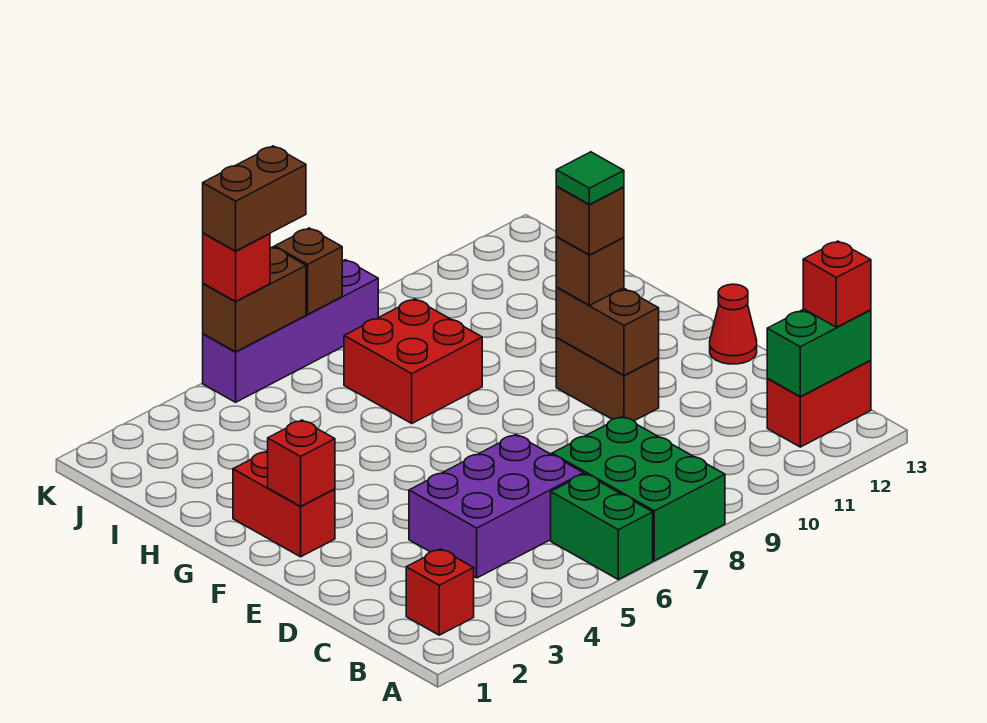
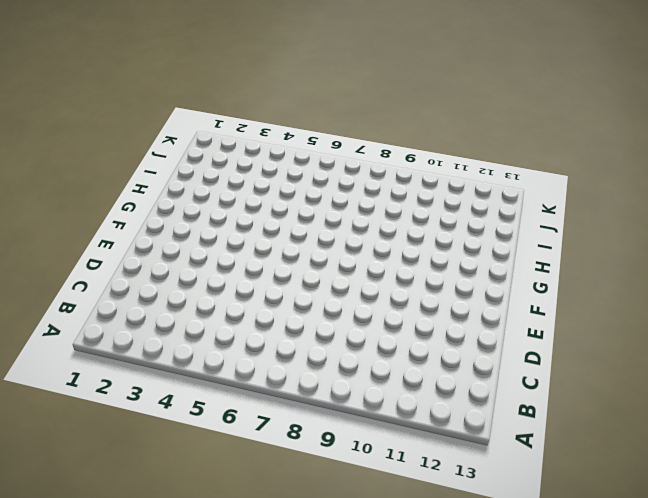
none -> green brick A6:B6 level 1
none -> green brick A7:C8 level 1
none -> red brick B2 level 1

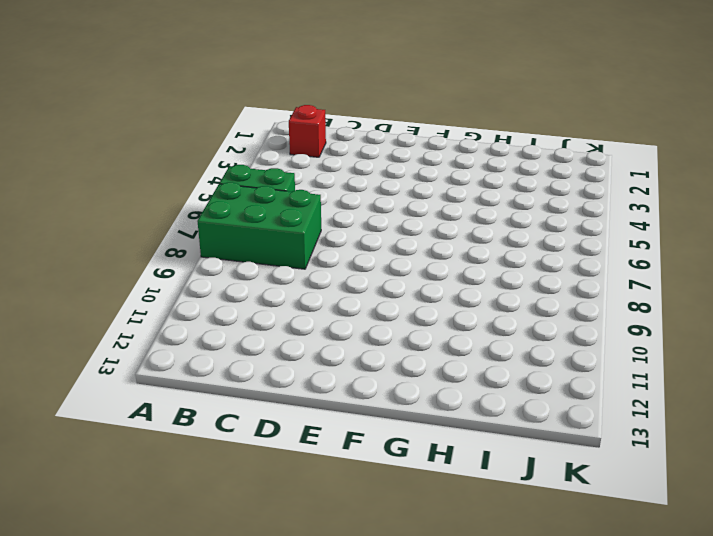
none -> red brick B12:B13 level 1
none -> purple brick C4:D6 level 1
none -> brown brick E10:F10 level 1

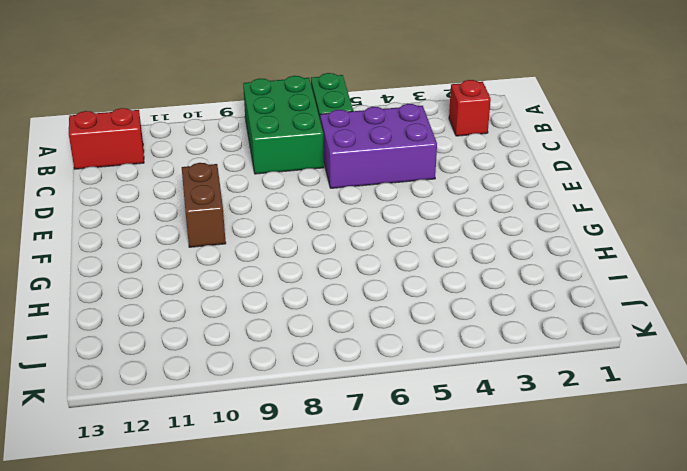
none -> red cone E13 level 1
none -> red brick F2:G2 level 1
none -> red brick H7:I8 level 1

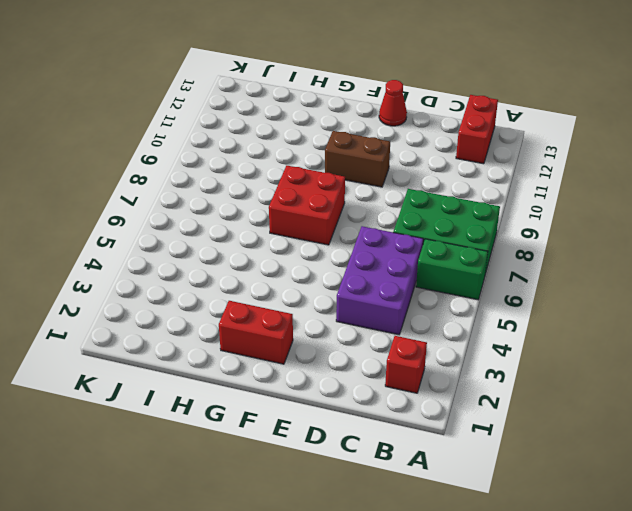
red brick F7:G8 level 1 -> red brick H7:I8 level 1
none -> purple brick K5:K8 level 1
none -> green brick B12:B13 level 2
none -> brown brick E10:F10 level 2

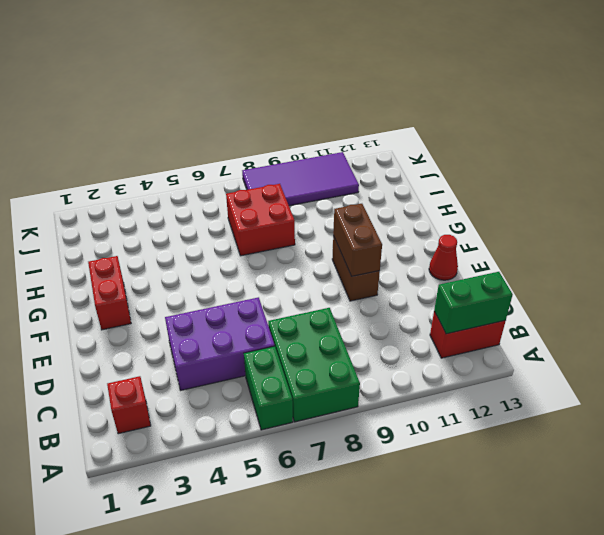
purple tile J8:K11 level 1 -> purple brick K5:K8 level 1
none -> red brick F2 level 2
none -> brown brick K5:K6 level 2
none -> brown brick K7 level 2

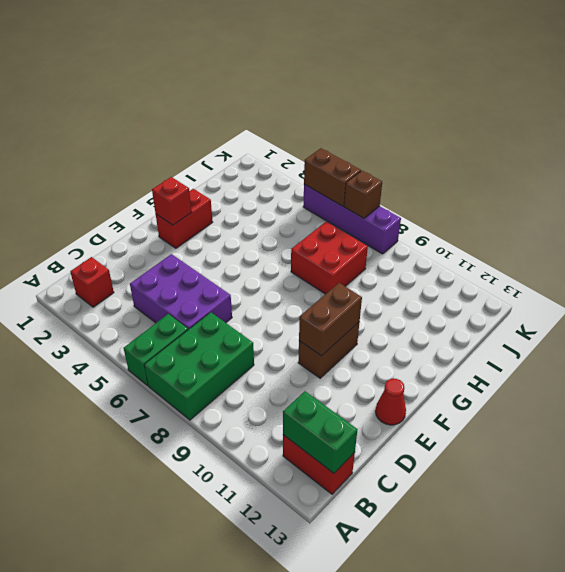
none -> red brick B13 level 3
none -> brown brick F10 level 3
none -> red brick K5 level 3

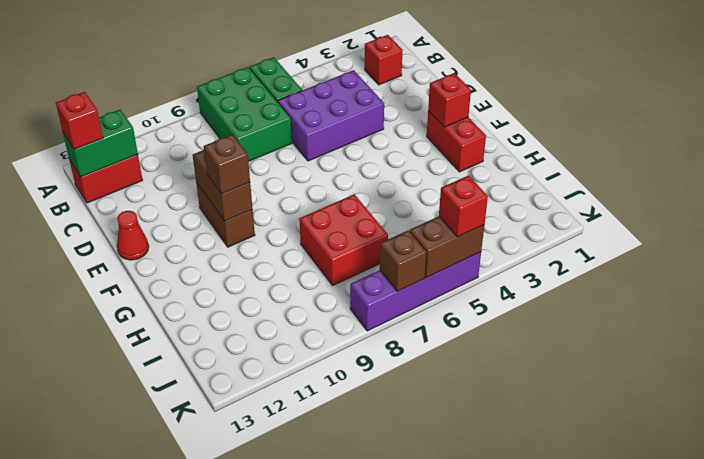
none -> brown brick F10 level 4
none -> brown brick K5:K6 level 4
none -> green tile F10 level 5

